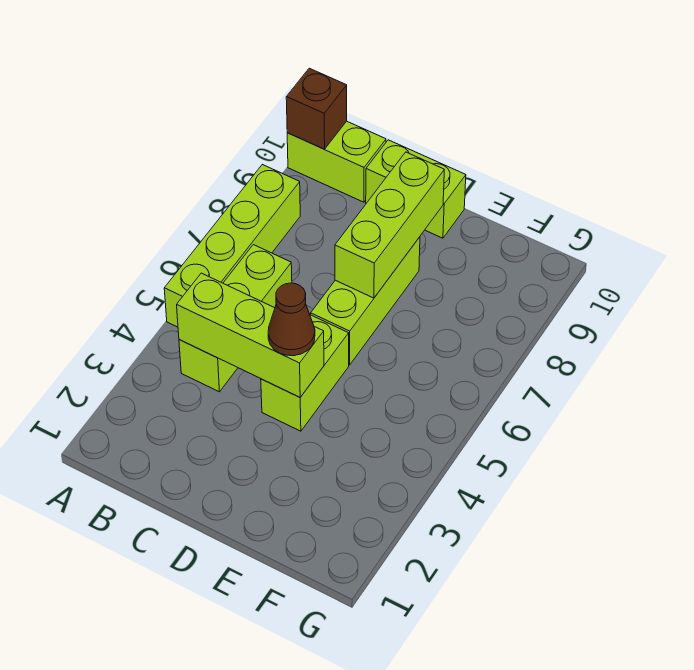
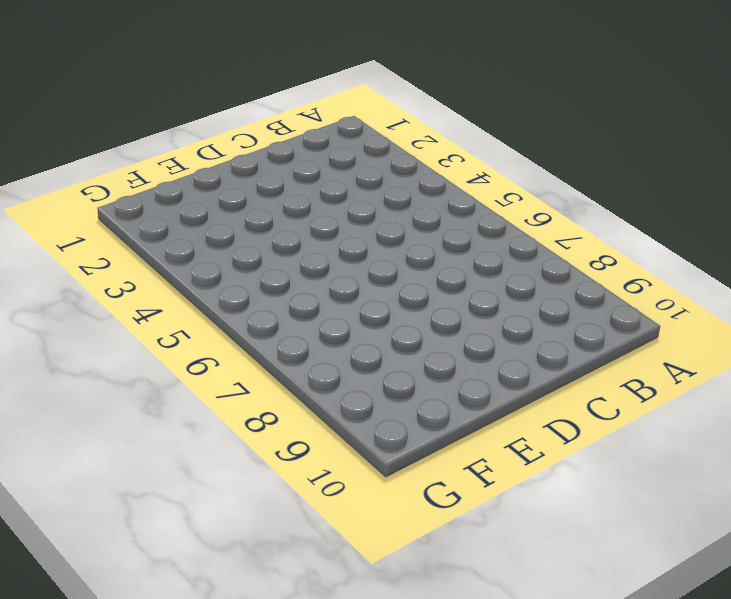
none -> lime brick A5:A8 level 1
none -> lime brick A10:B10 level 1

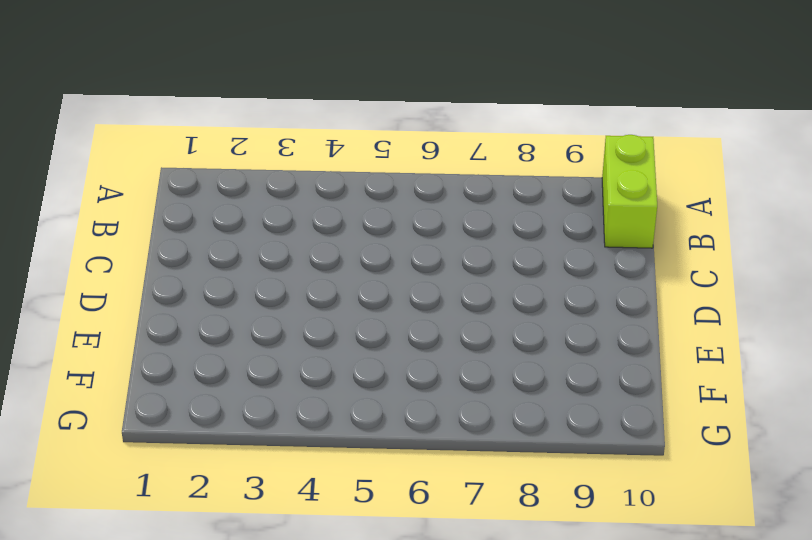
none -> lime brick A5:A8 level 1
none -> lime brick B4:B6 level 1

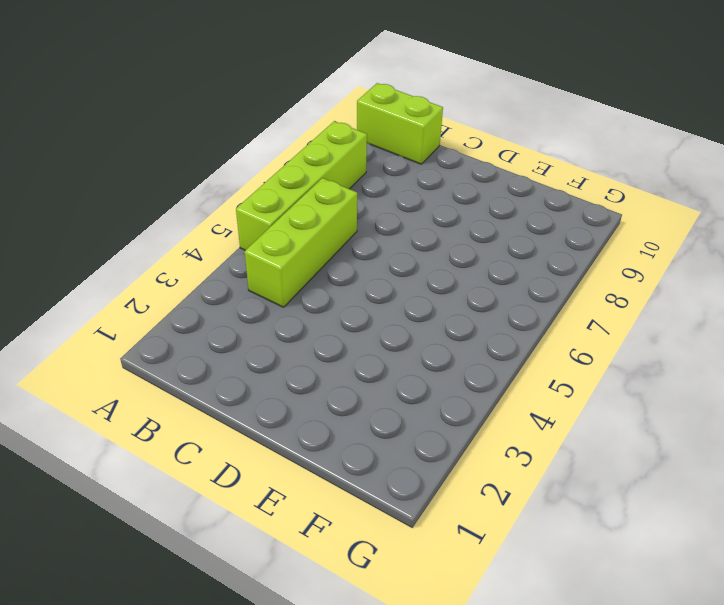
none -> lime brick C10:D10 level 1
none -> lime brick D4:D5 level 1

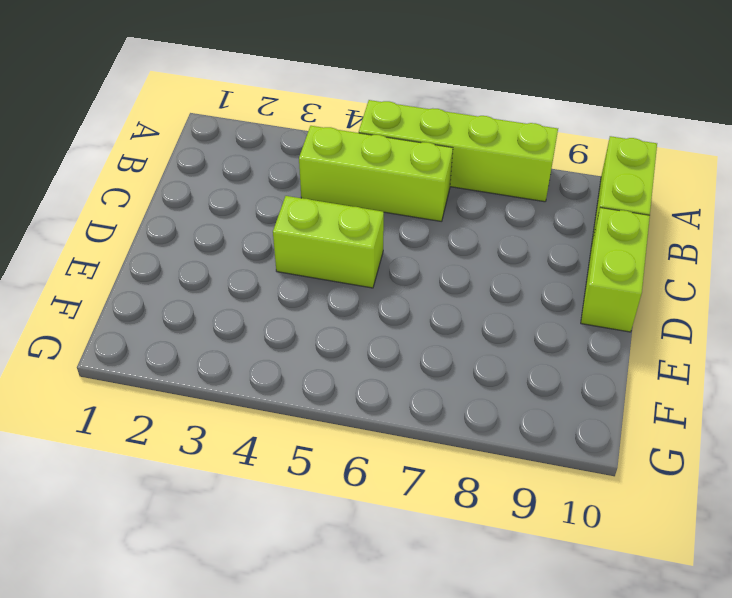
none -> lime brick D6:D8 level 1
none -> brown brick A10 level 2

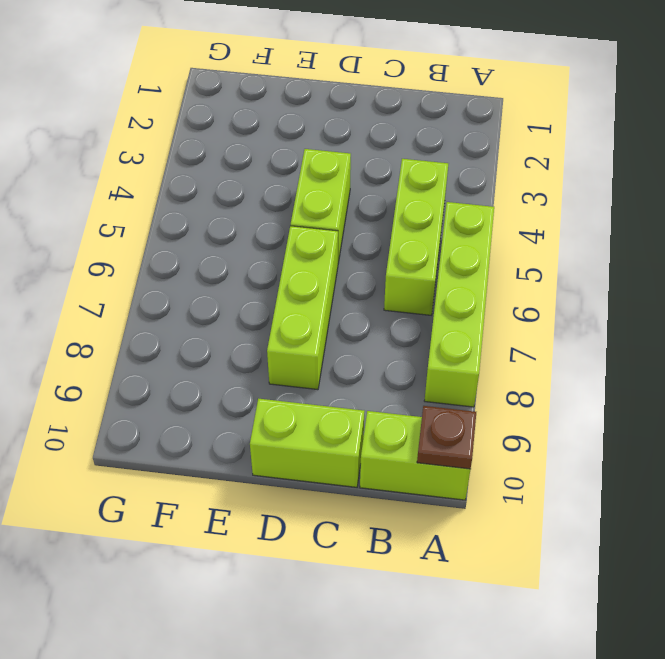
brown plate A10 level 2 -> brown brick A10 level 2
none -> lime brick B4:D4 level 2
none -> lime brick D7:D9 level 2

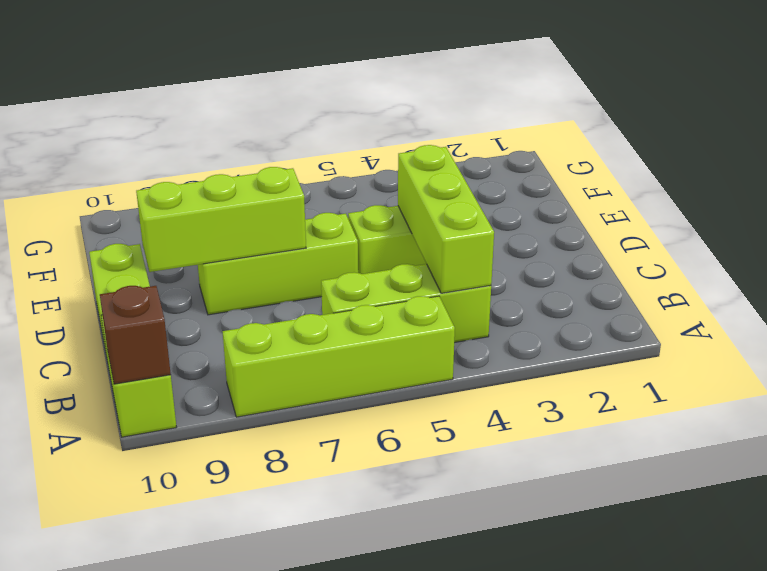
none -> brown cone D4 level 3

